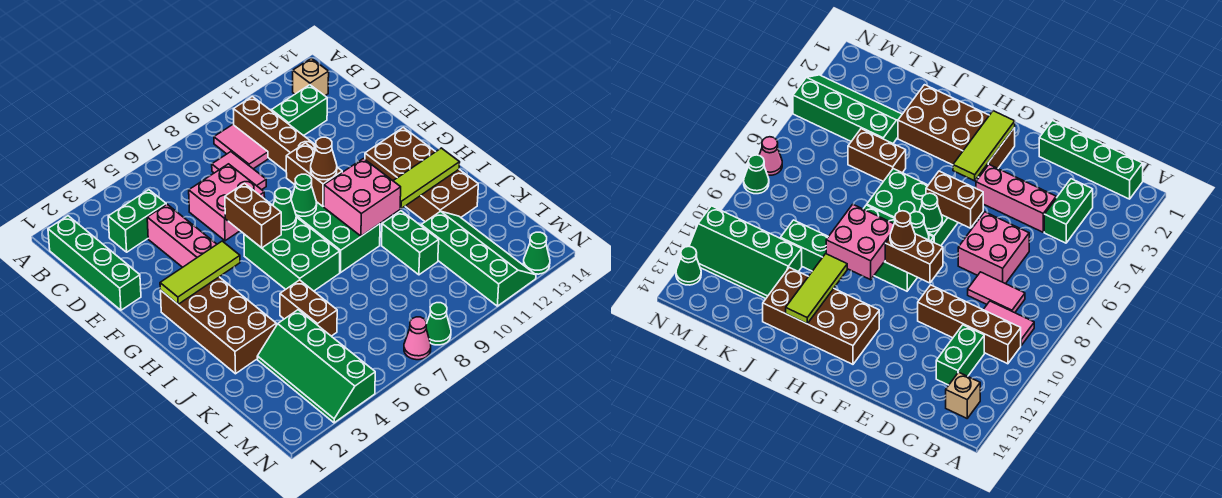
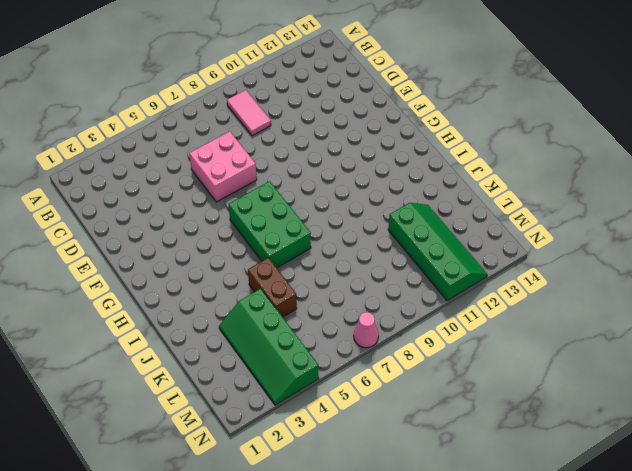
none -> green brick B1:E1 level 1
none -> brown brick B10:E10 level 1
none -> tan brick B13 level 1

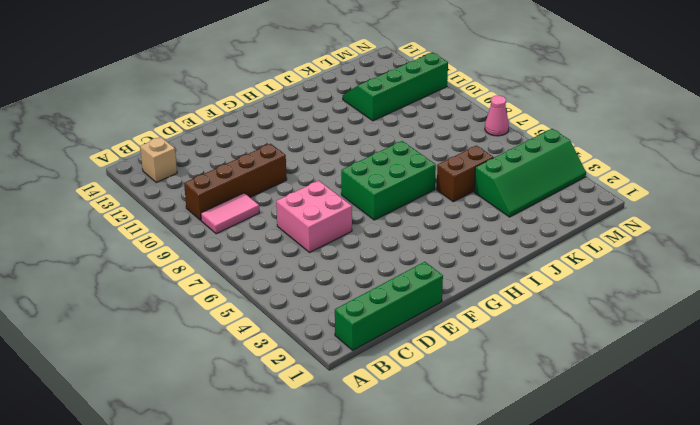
none -> green brick C3:C4 level 1
none -> pink tile C8:D8 level 1
none -> green brick C11:C12 level 1

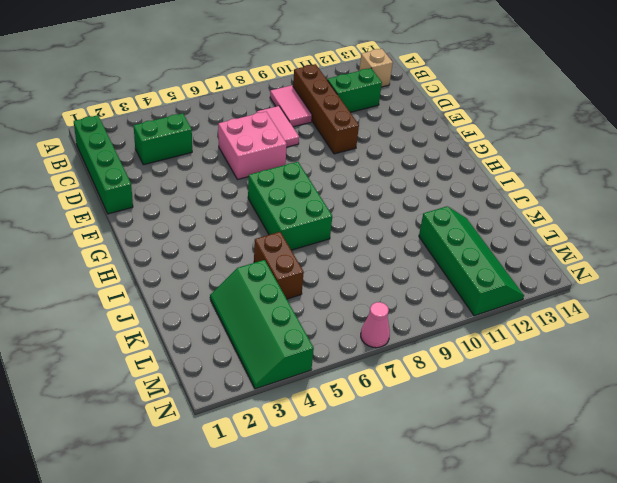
none -> pink brick D4:F4 level 1
none -> brown brick G2:J3 level 1
none -> green brick G8:I9 level 1

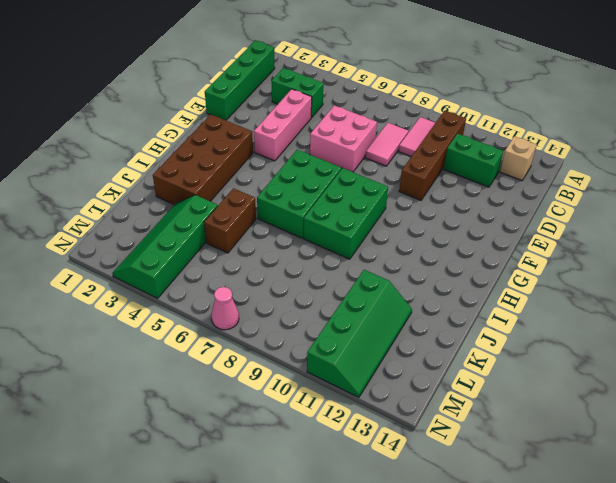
none -> brown brick G12:J13 level 1
none -> green brick J10:K10 level 1
none -> green cone N8 level 1

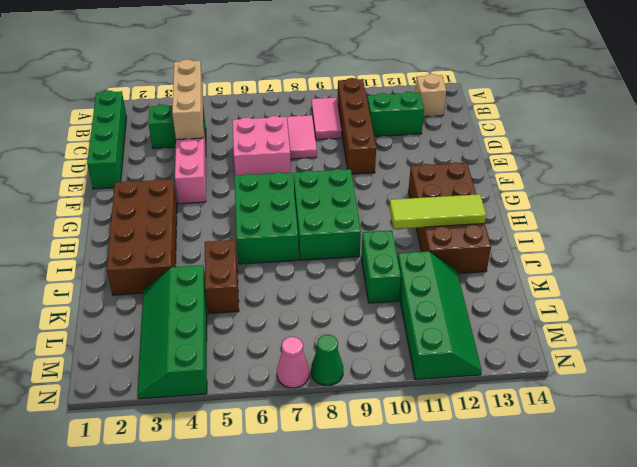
tan brick B4:D4 level 2 -> none
none -> green cone N13 level 1
none -> brown brick F6:G6 level 2
none -> brown brick F9:G9 level 2

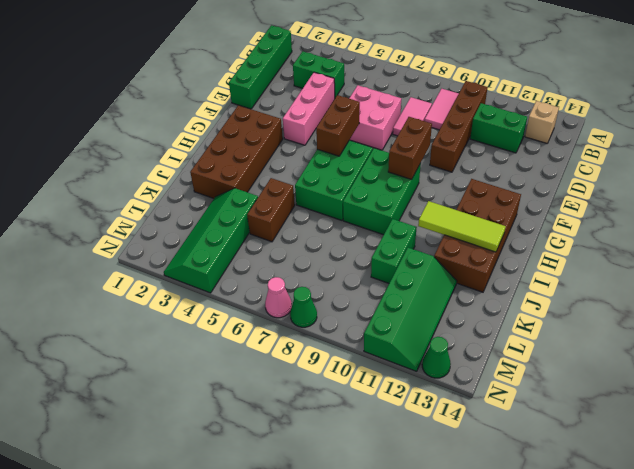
none -> lime tile G2:G4 level 2
none -> green cone G7 level 2
none -> green cone G8 level 2

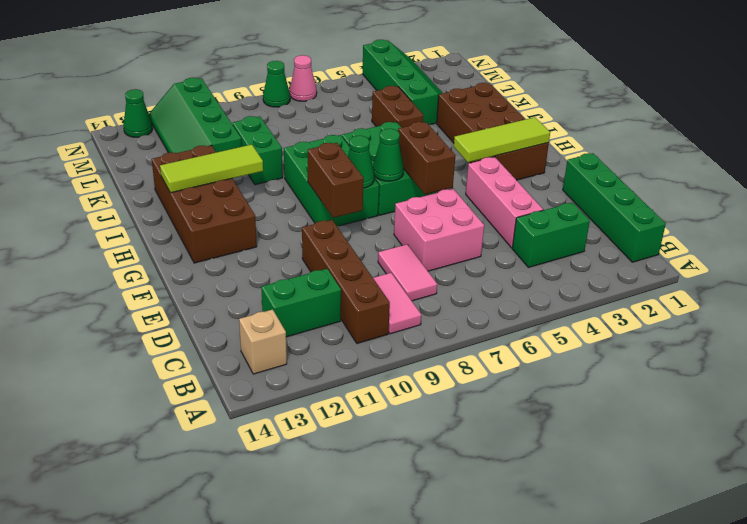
none -> pink brick H9:I10 level 2
none -> brown cone G9 level 3

